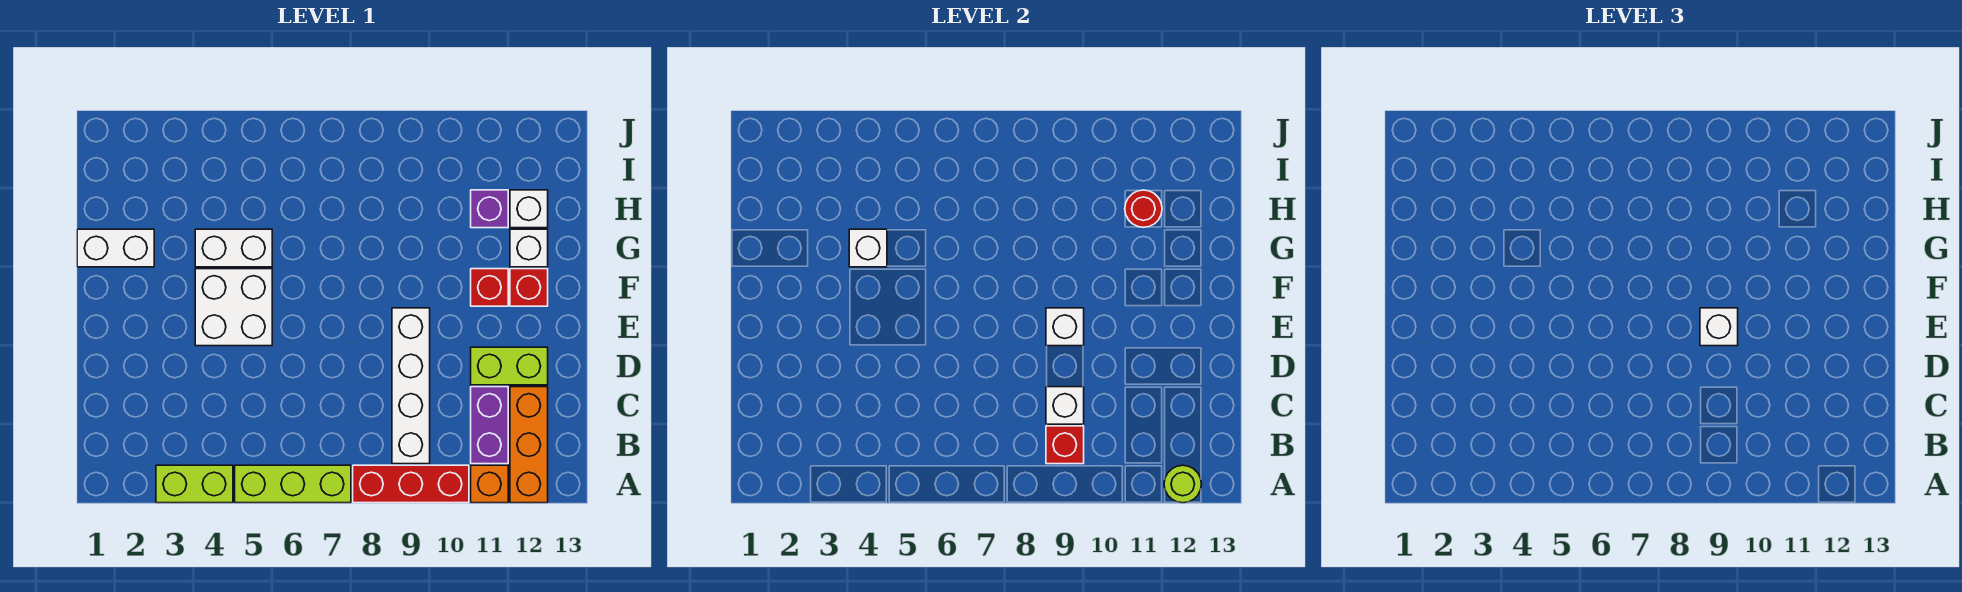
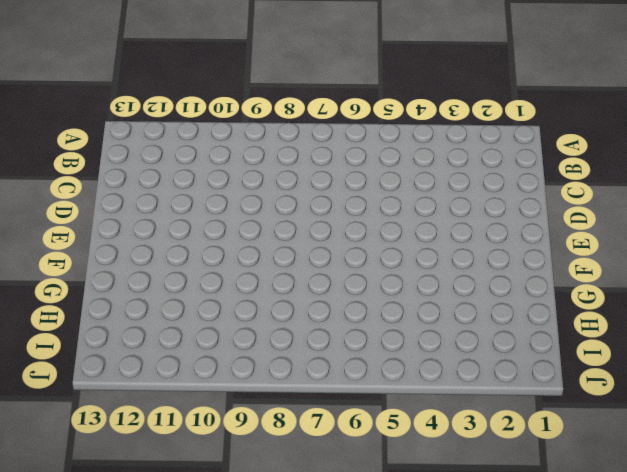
none -> lime brick A3:A4 level 1
none -> lime brick A5:A7 level 1
none -> red brick A8:A10 level 1

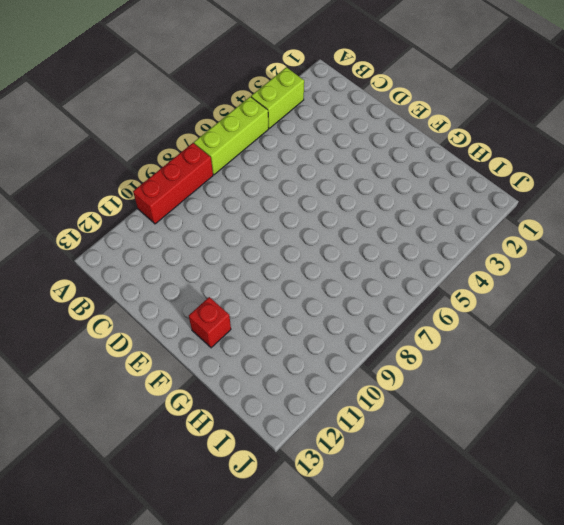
none -> orange brick A11 level 1
none -> orange brick A12:C12 level 1
none -> white brick B9:E9 level 1

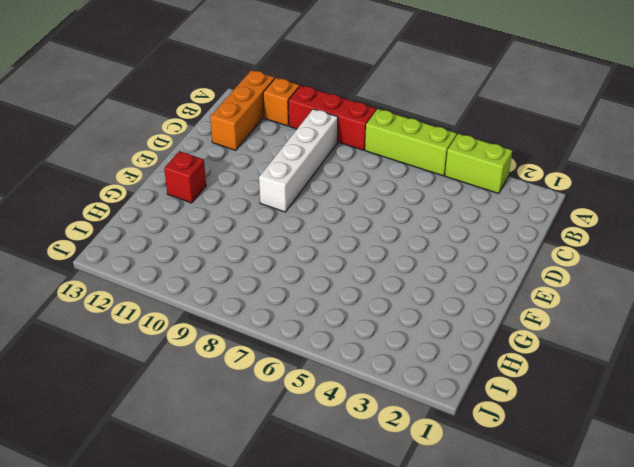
none -> purple brick B11:C11 level 1
none -> lime brick D11:D12 level 1
none -> white brick E4:F5 level 1

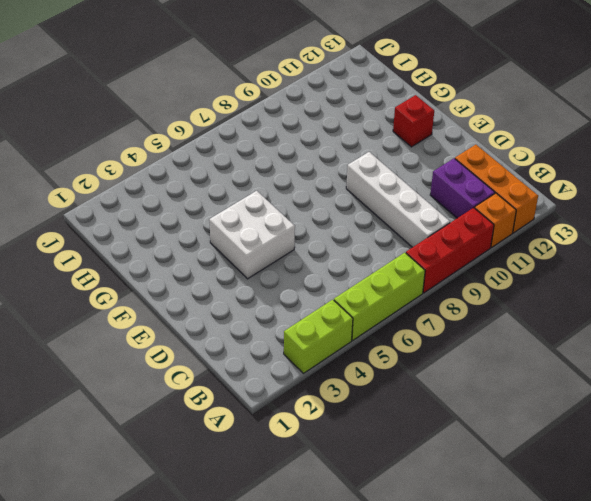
none -> lime brick D11:D12 level 1
none -> red brick F11 level 1
none -> white brick G1:G2 level 1

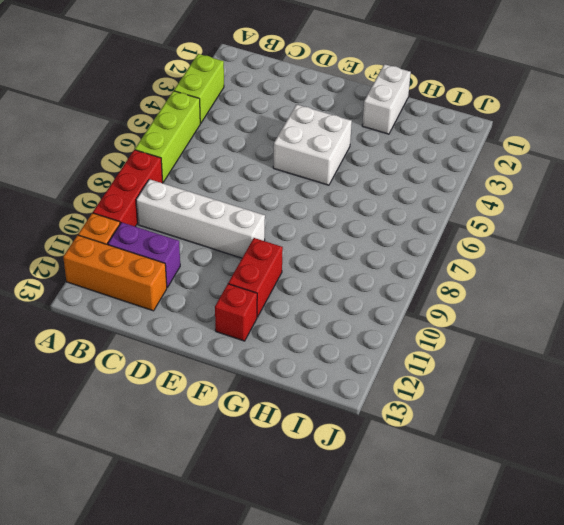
red brick F10:F11 level 1 -> red brick F11 level 1
none -> lime brick D11:D12 level 1
none -> white brick G4:G5 level 1
none -> white brick G12 level 1

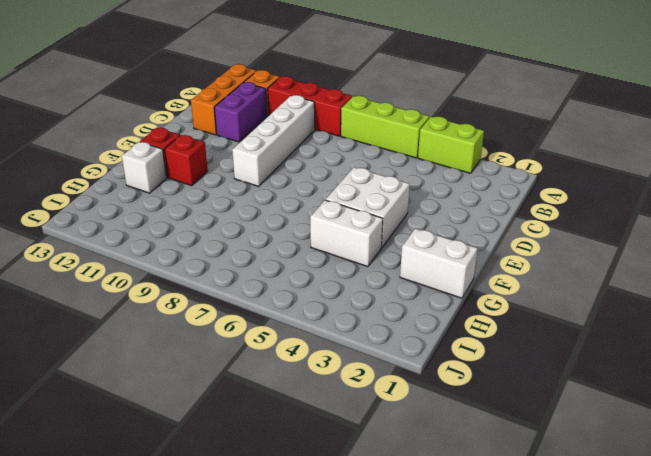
none -> lime brick D11:D12 level 1
none -> purple brick H11 level 1
none -> white brick H12 level 1

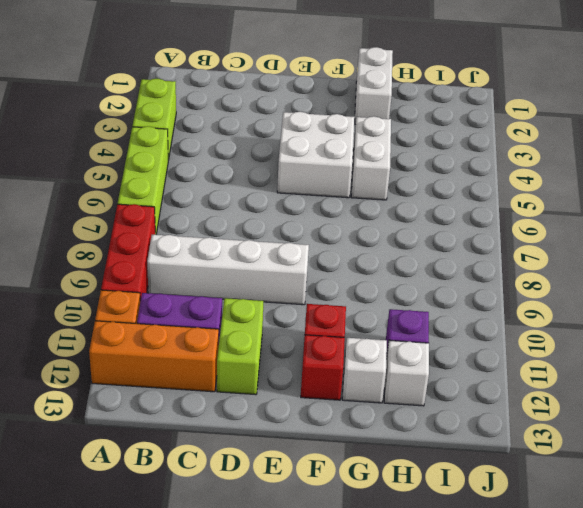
none -> lime round brick A12 level 2
none -> red brick B9 level 2
none -> white brick C9 level 2

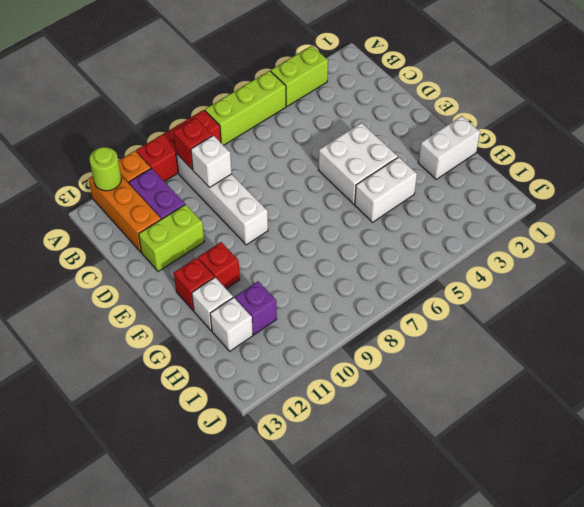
none -> white brick E9 level 2
none -> white brick G4 level 2
none -> red round brick H11 level 2

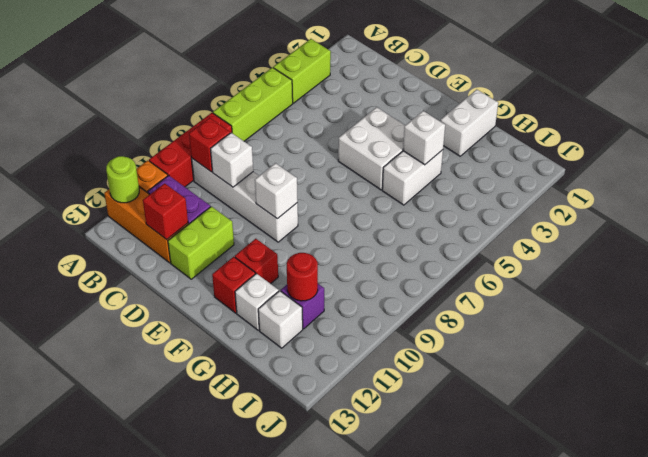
red brick C12 level 2 -> none
none -> white brick E9 level 3

